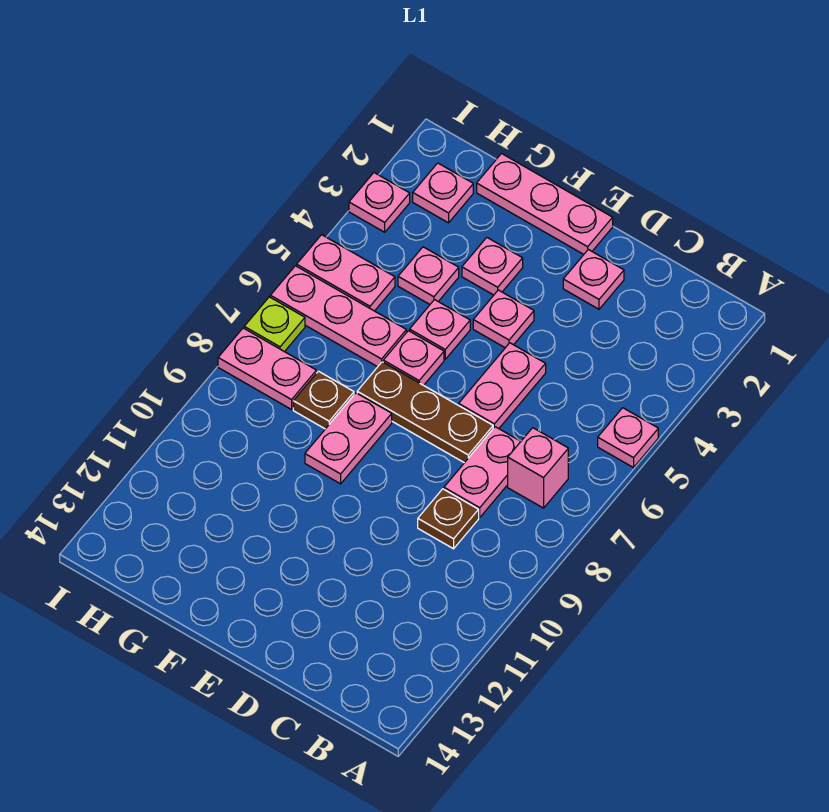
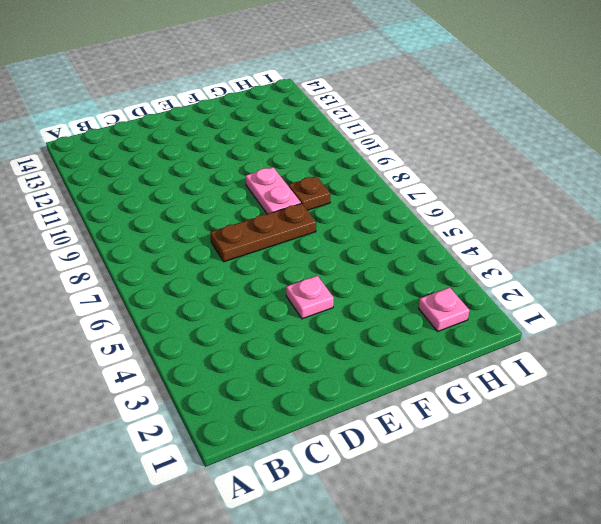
none -> pink plate A5 level 1
none -> pink brick B7 level 1
none -> pink plate C7:C8 level 1

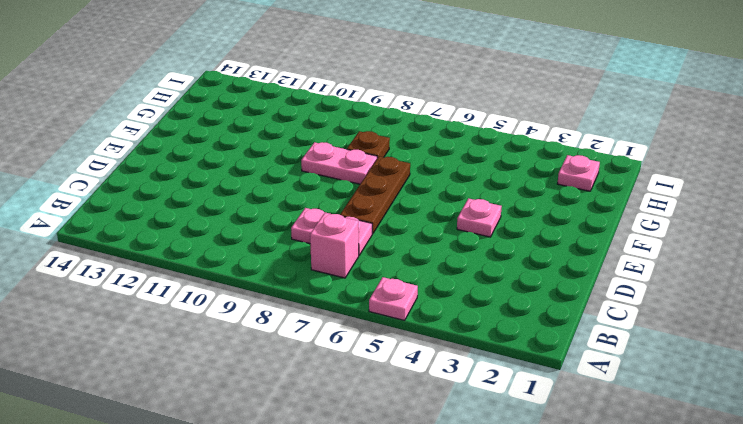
none -> brown plate C9 level 1
none -> pink plate D2 level 1
none -> pink plate D5:D6 level 1

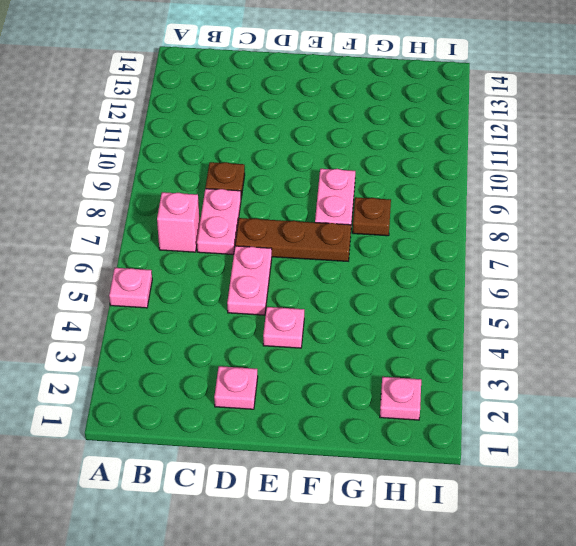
none -> pink plate E1:G1 level 1
none -> pink plate F3 level 1
none -> pink plate F5 level 1

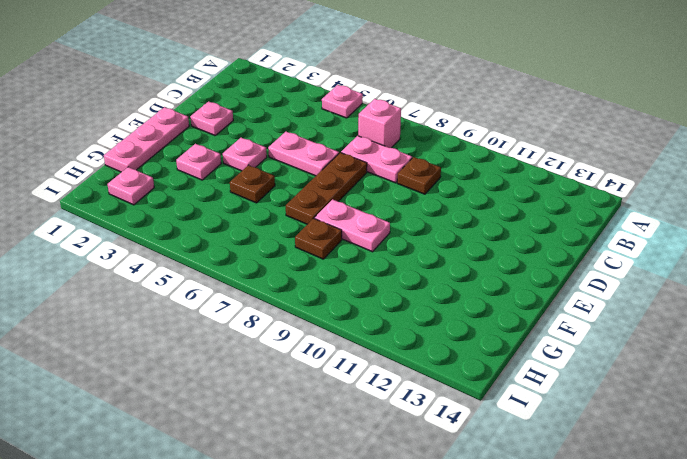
brown plate F5 level 1 -> pink plate F5 level 1
none -> pink plate F6 level 1
none -> pink plate G4 level 1
none -> pink plate G6:I6 level 1

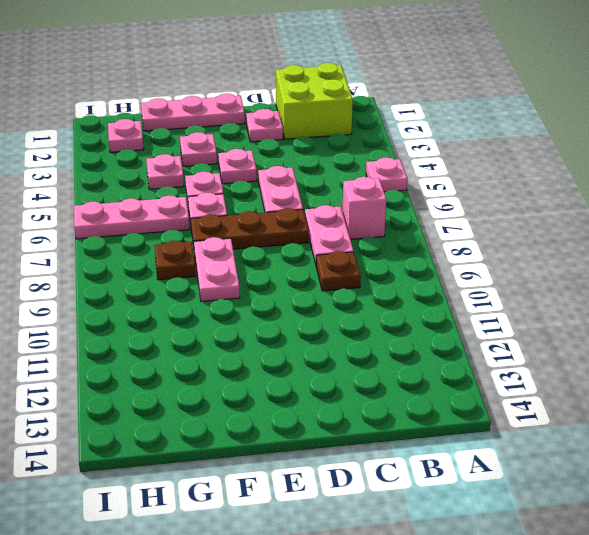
lime brick B1:C2 level 1 -> none
none -> pink plate H5:I5 level 1
none -> pink plate H8:I8 level 1
none -> pink plate I3 level 1

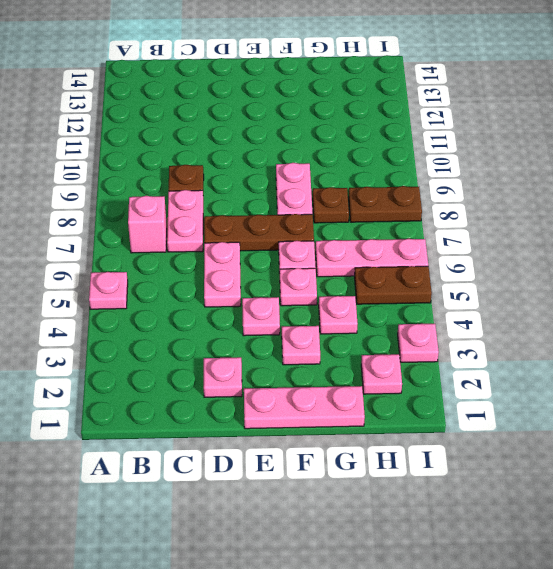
brown plate H5:I5 level 1 -> pink plate H5:I5 level 1
brown plate H8:I8 level 1 -> pink plate H8:I8 level 1
none -> lime plate I7 level 1

